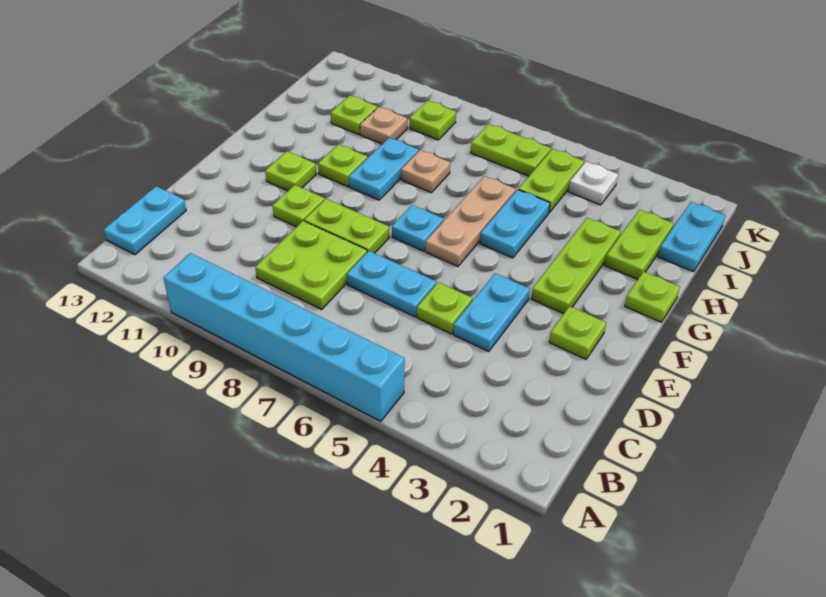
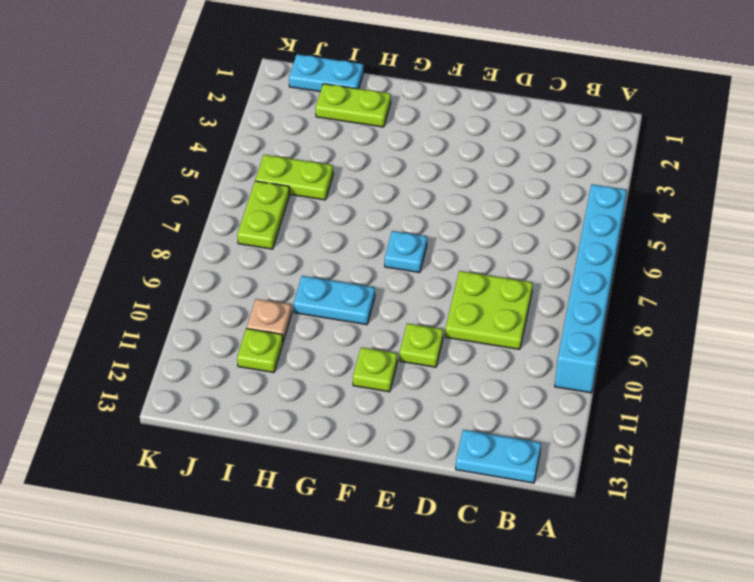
none -> cyan plate D4:E4 level 1
none -> lime plate D5 level 1
none -> cyan plate D6:D7 level 1

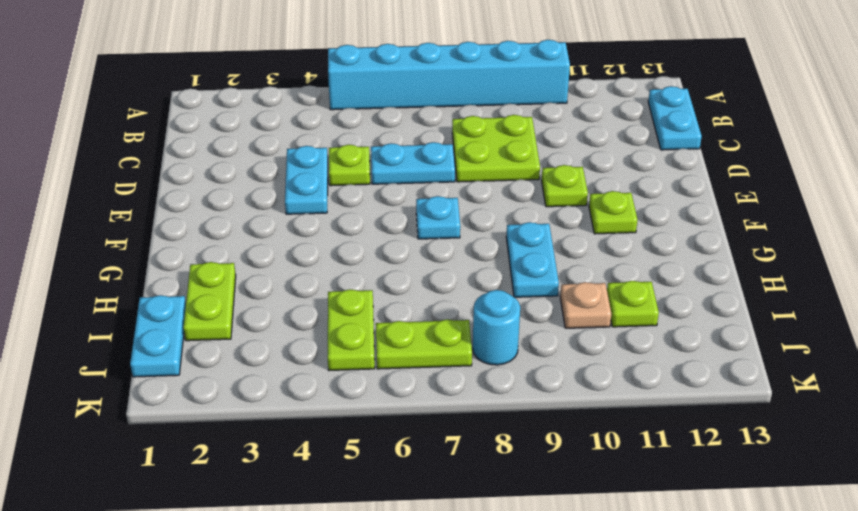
cyan round brick J8 level 1 -> none
none -> lime plate E2 level 1
none -> lime plate E8:E9 level 1
none -> lime plate F3:H3 level 1

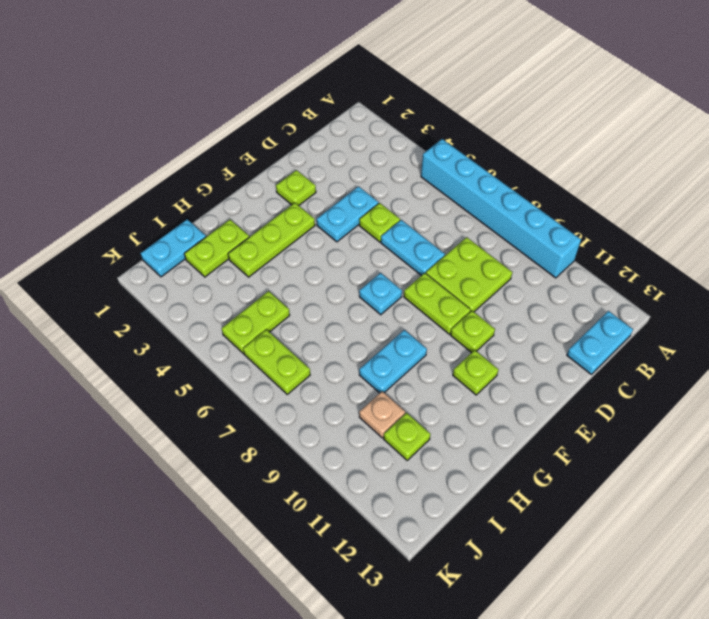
none -> tan plate F6:H6 level 1
none -> lime plate G1 level 1
none -> cyan plate G5:H5 level 1

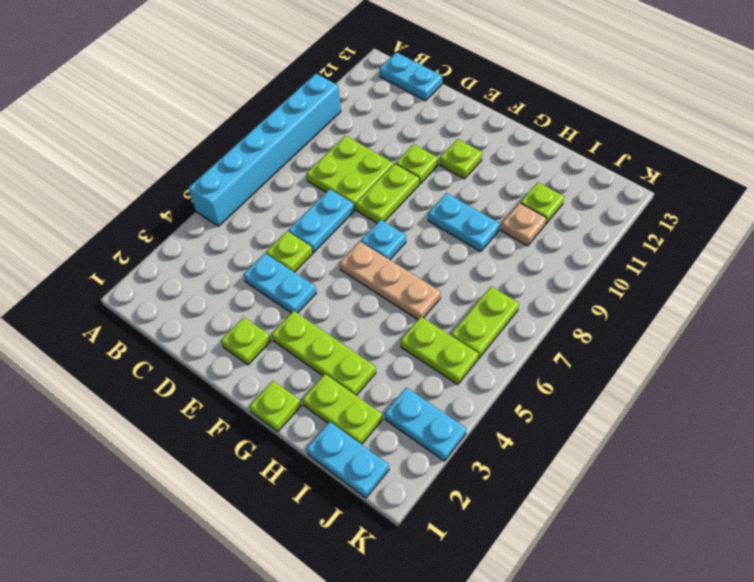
cyan plate J3:K3 level 1 -> cyan plate G5:H5 level 1
none -> lime plate G10 level 1
none -> tan plate H8 level 1
none -> white plate J4 level 1

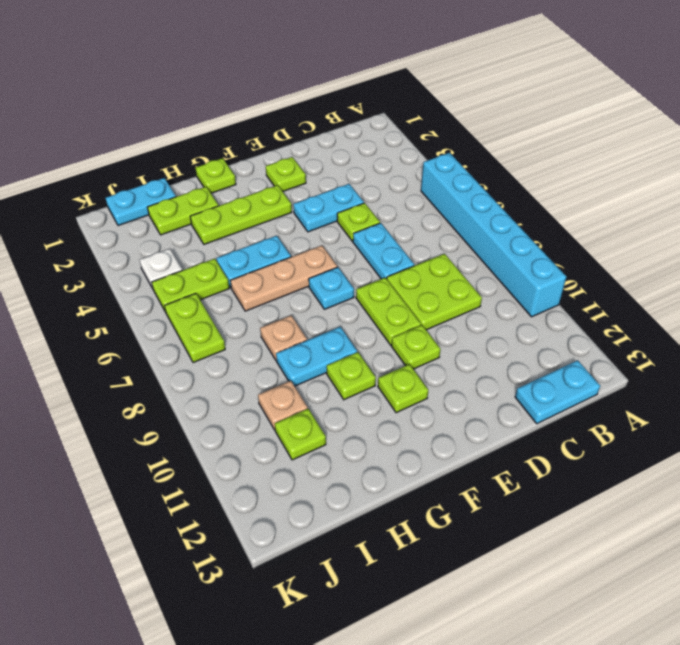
none -> lime plate J9 level 1

